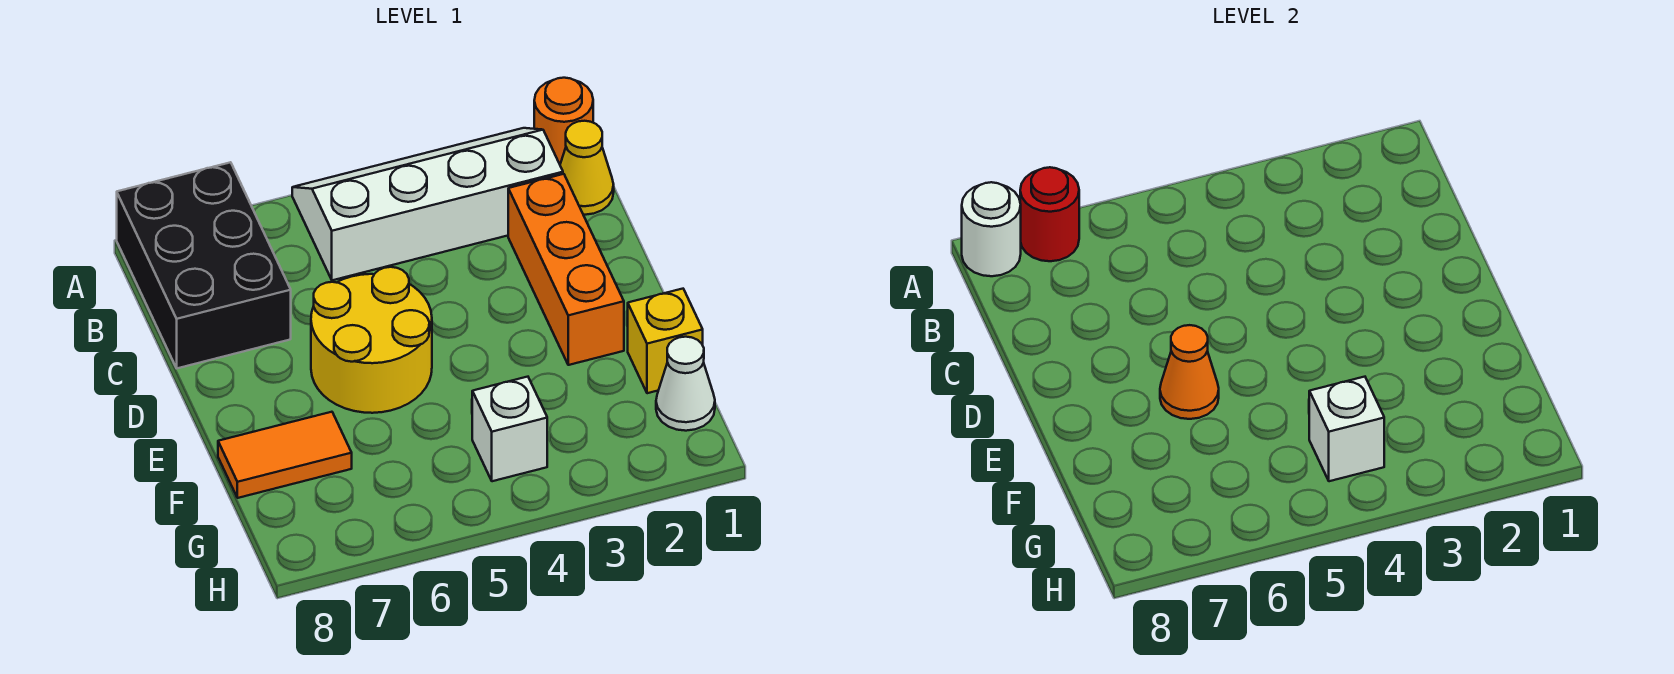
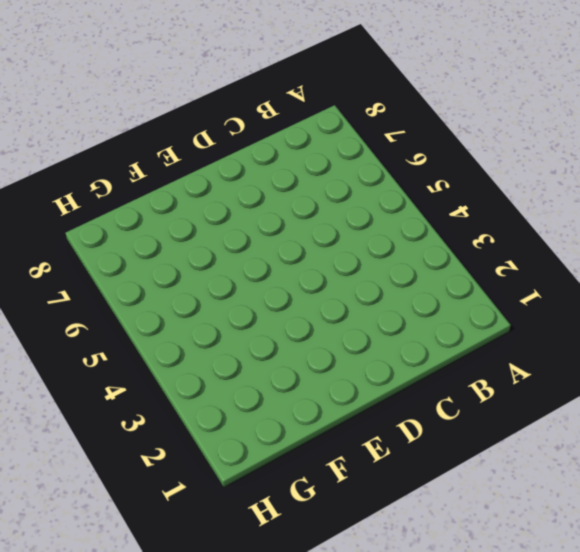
none -> orange round brick A1 level 1
none -> white slope A2:B5 level 1 top B
none -> black brick A7:C8 level 1

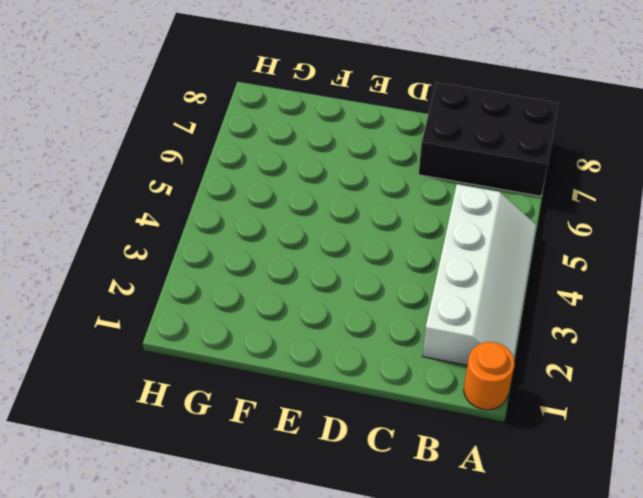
none -> yellow cone B1 level 1
none -> orange brick C2:E2 level 1
none -> yellow round brick D5:E6 level 1

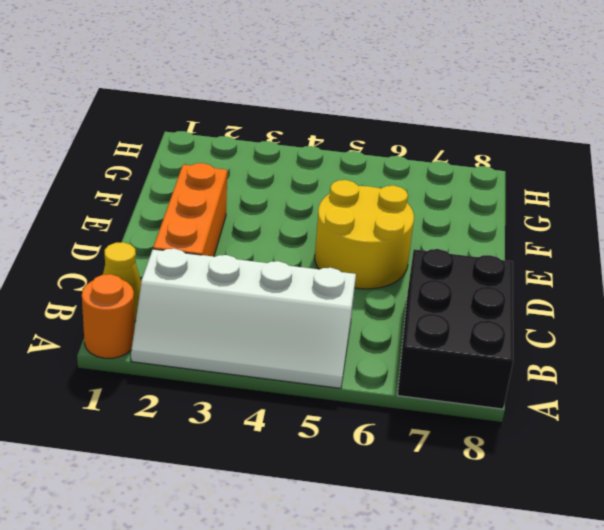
none -> yellow brick F1 level 1
none -> orange tile F7:F8 level 1
none -> white cone G1 level 1

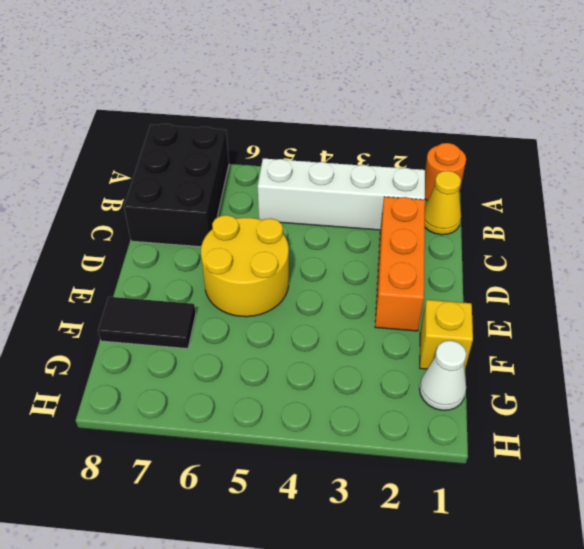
black tile F7:F8 level 1 -> orange tile F7:F8 level 1
none -> white brick G4 level 1
none -> red round brick A7 level 2
none -> white round brick A8 level 2

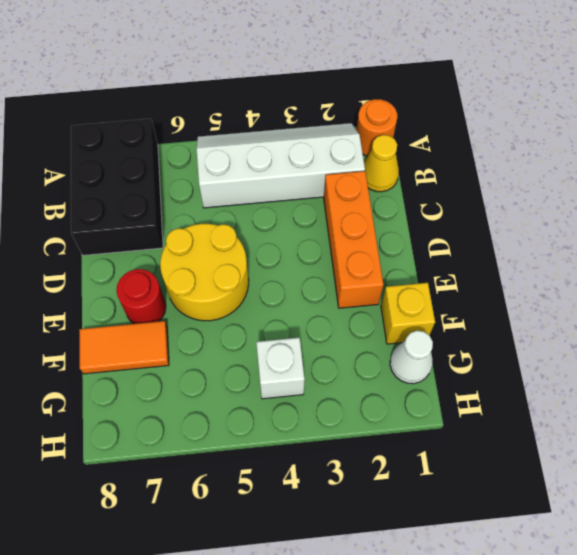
red round brick E7 level 1 -> red round brick A7 level 2
none -> white round brick A8 level 2
none -> orange cone E6 level 2
none -> white brick G4 level 2

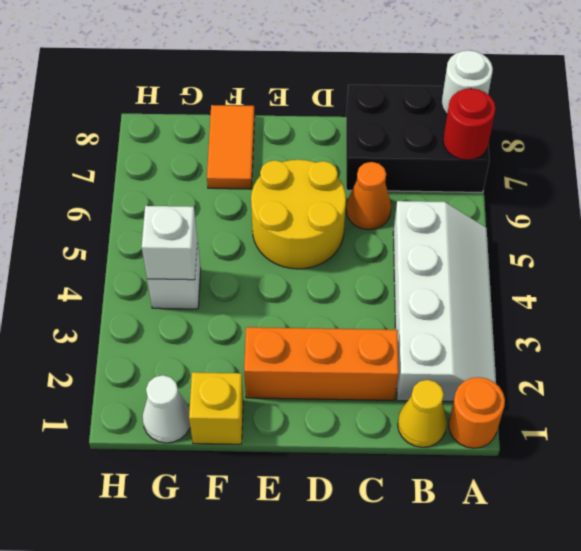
orange cone C6 level 1 -> orange cone E6 level 2

